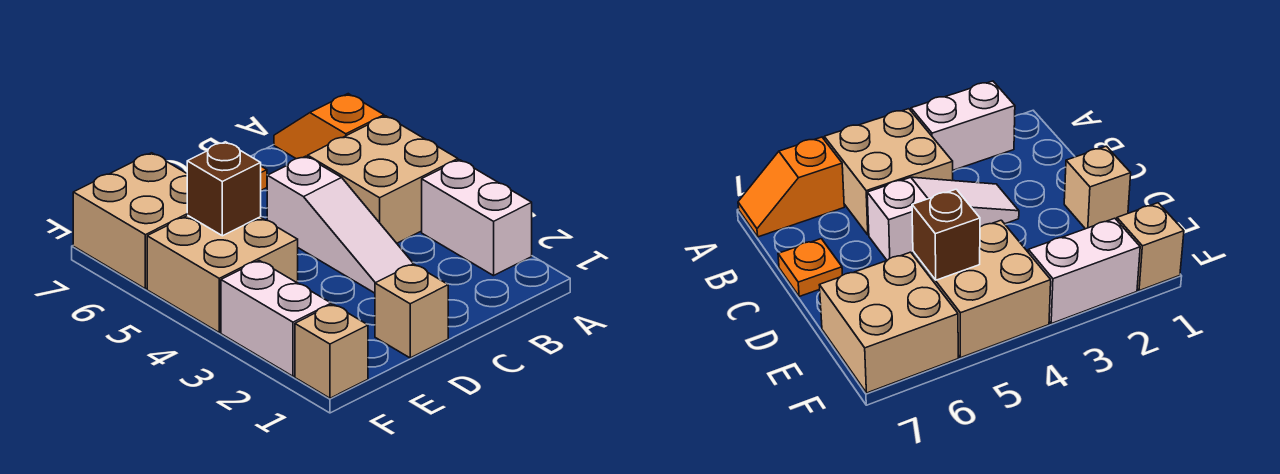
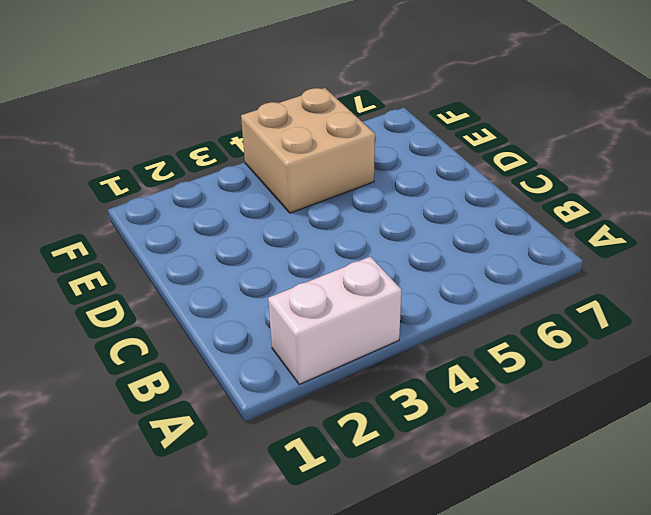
none -> tan brick A4:B5 level 1
none -> orange slope A6:A7 level 1 top 6

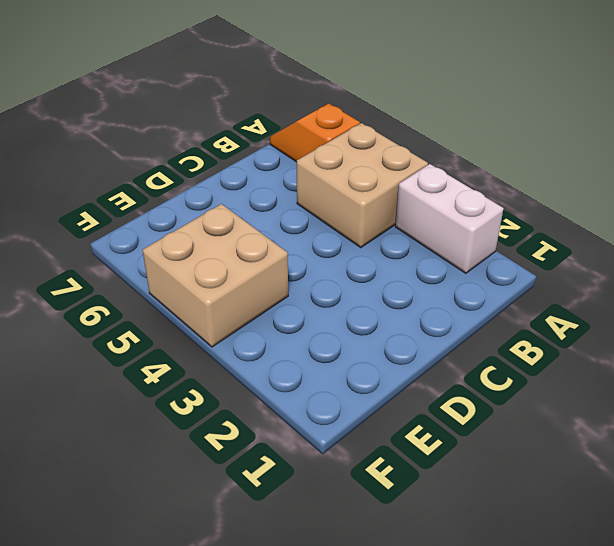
none -> white slope C3:C5 level 1 top 5
none -> orange plate C7 level 1

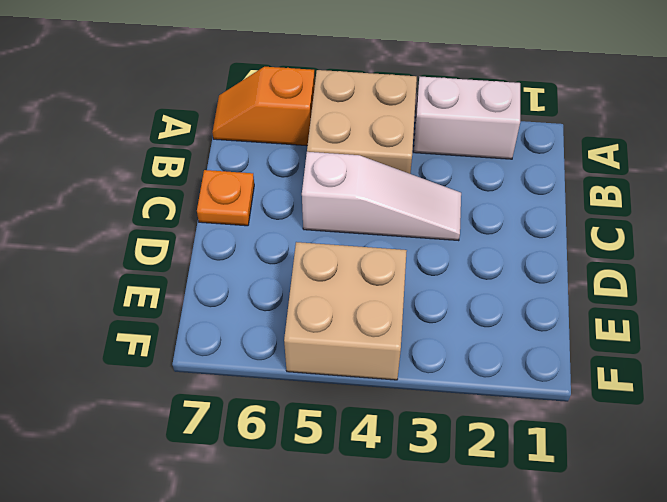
none -> tan brick D1 level 1
none -> tan brick E6:F7 level 1

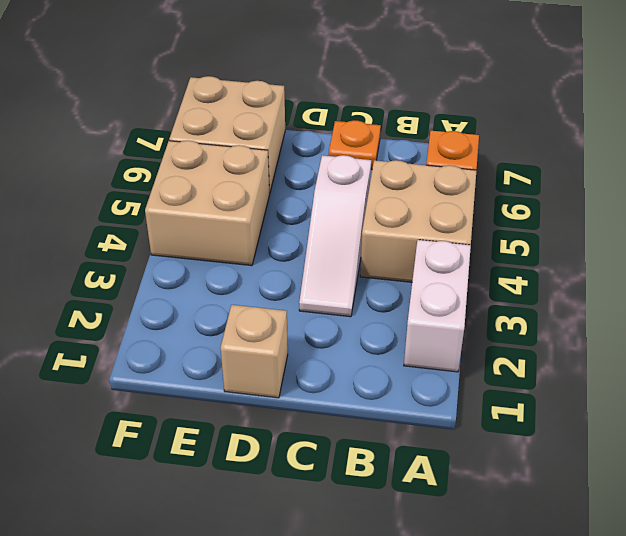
none -> tan brick F1 level 1
none -> white brick F2:F3 level 1

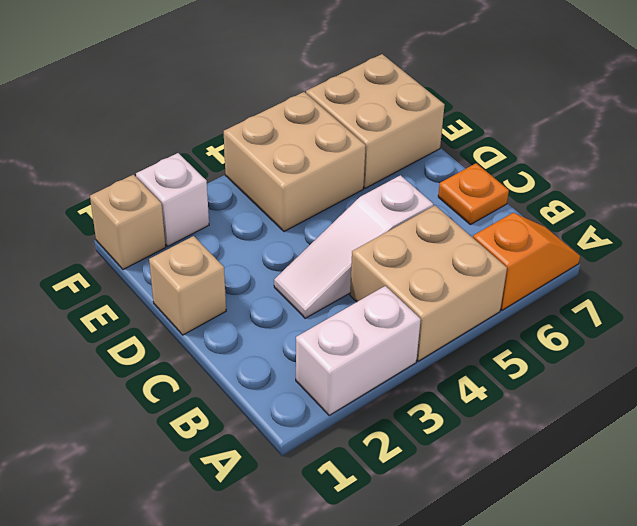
white brick F2 level 1 -> white brick F2:F3 level 1
none -> brown brick E5 level 2

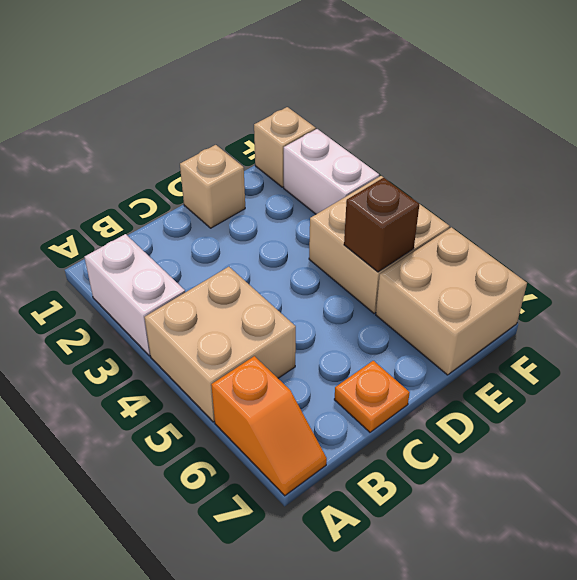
none -> white slope C3:C5 level 1 top 5

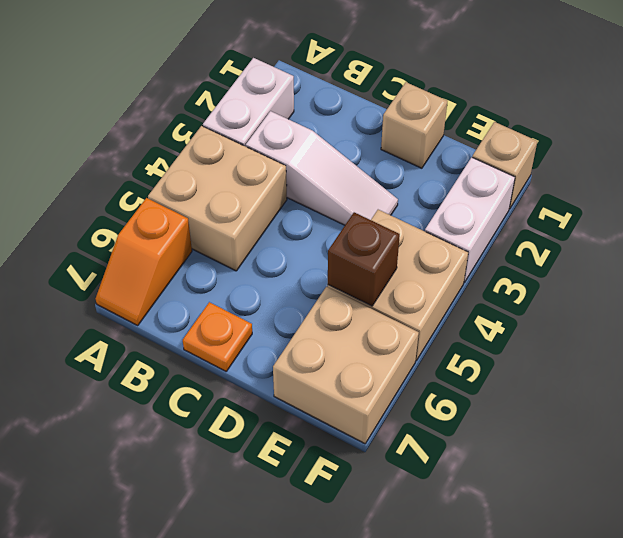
white slope B3:D3 level 1 top B -> white slope C3:C5 level 1 top 5

